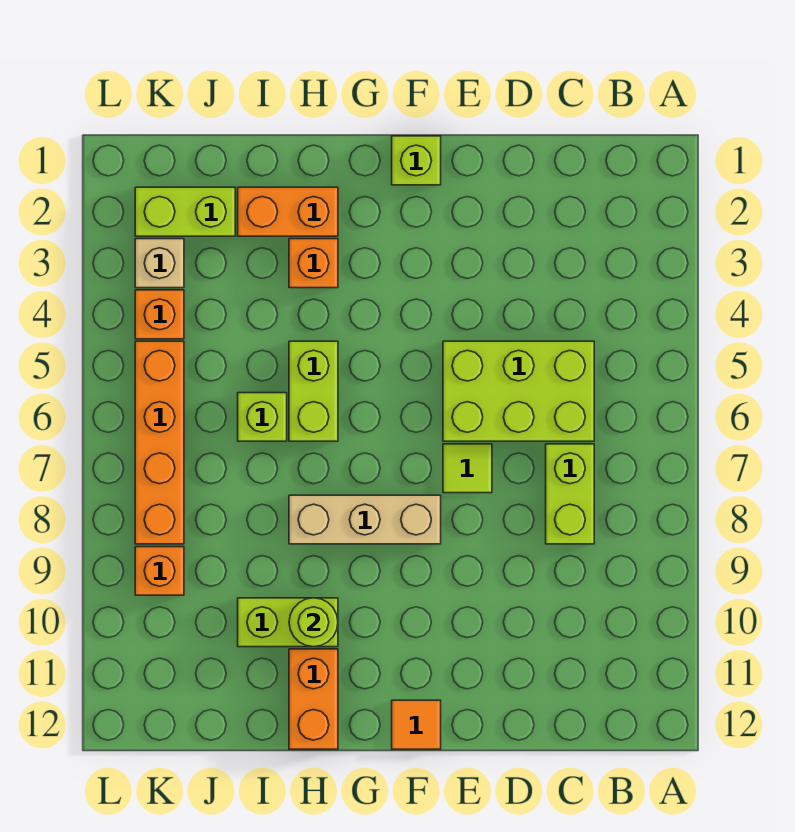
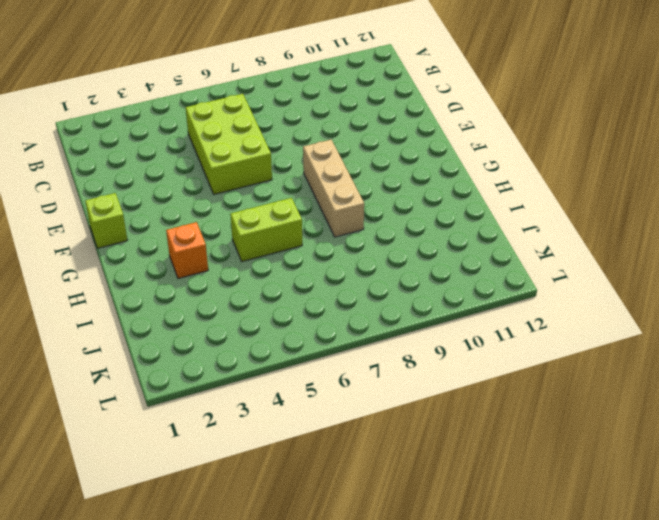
none -> lime brick C7:C8 level 1
none -> lime tile E7 level 1
none -> orange tile F12 level 1

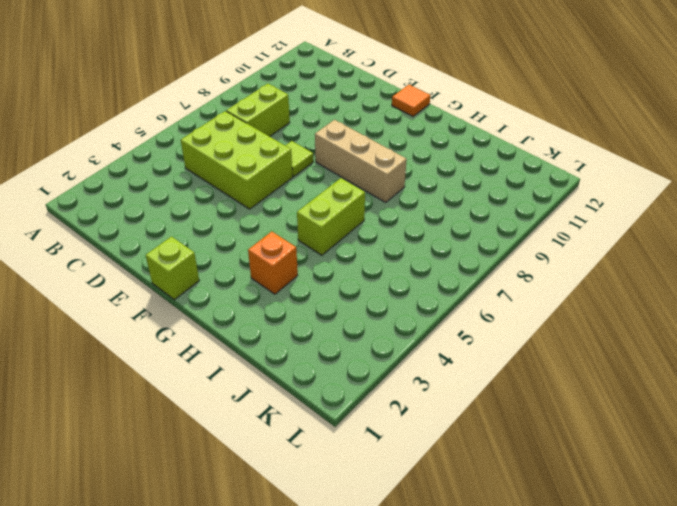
none -> orange brick H2:I2 level 1
none -> lime brick H10:I10 level 1
none -> orange brick H11:H12 level 1

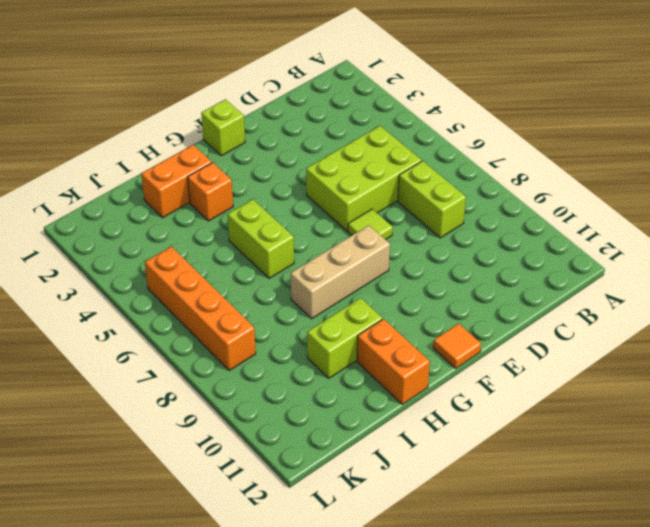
none -> lime brick I6 level 1
none -> lime brick J2:K2 level 1
none -> tan brick K3 level 1

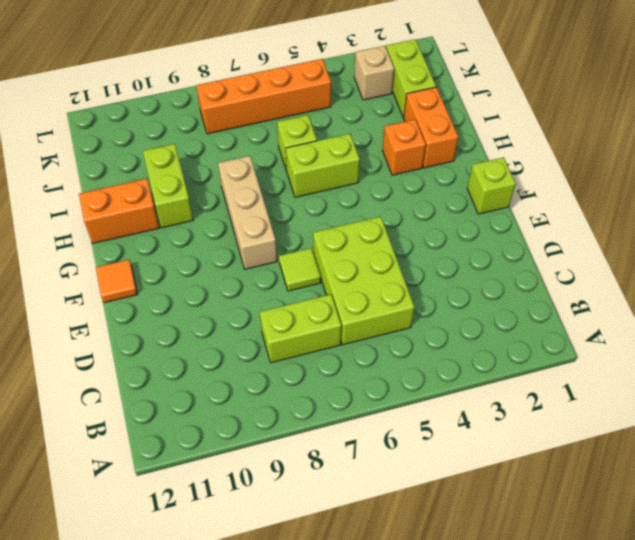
none -> orange brick K4 level 1
none -> orange brick K9 level 1
none -> lime round brick H10 level 2

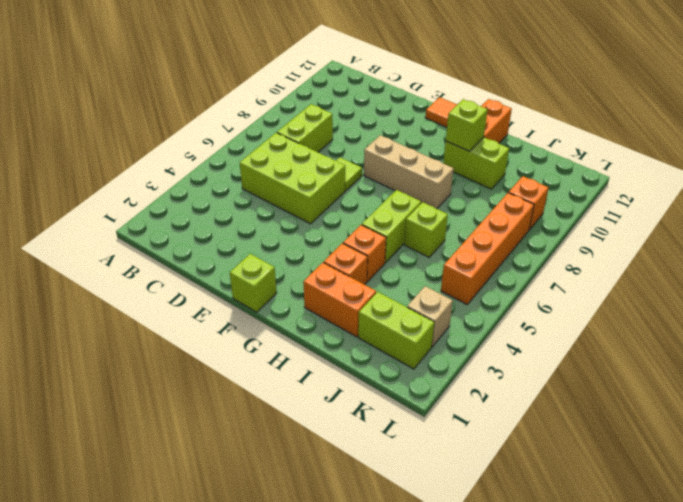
orange brick H4 level 1 -> orange brick K4 level 1
lime brick H10 level 2 -> lime round brick H10 level 2

